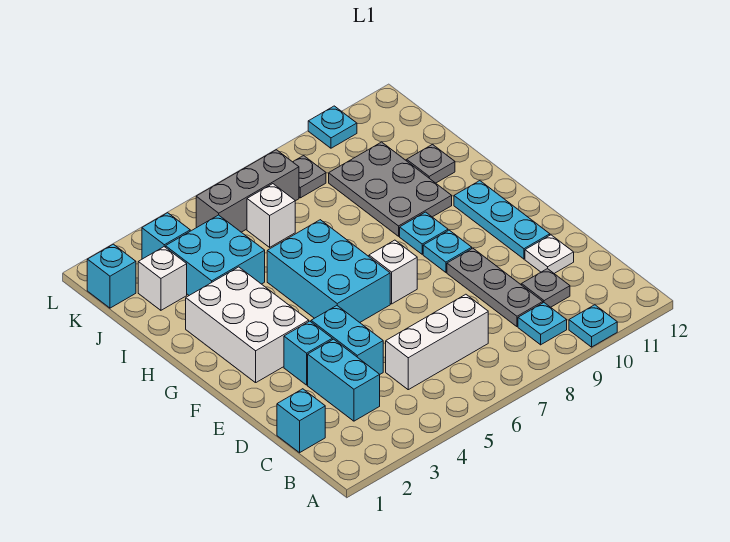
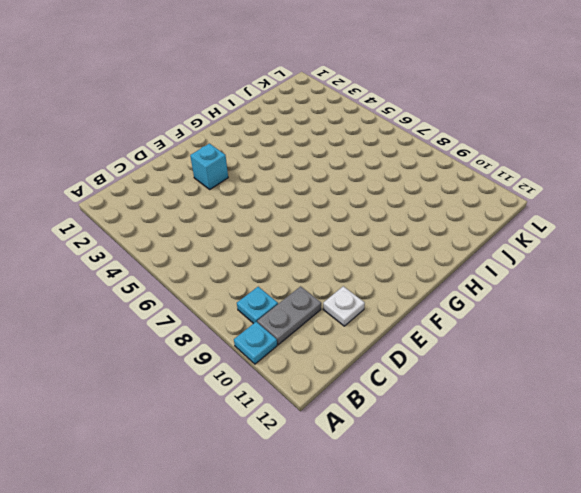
grey plate B10:C10 level 1 -> grey plate C10 level 1
none -> cyan brick C1 level 1
none -> cyan brick C3:D3 level 1
none -> white brick C5:C7 level 1

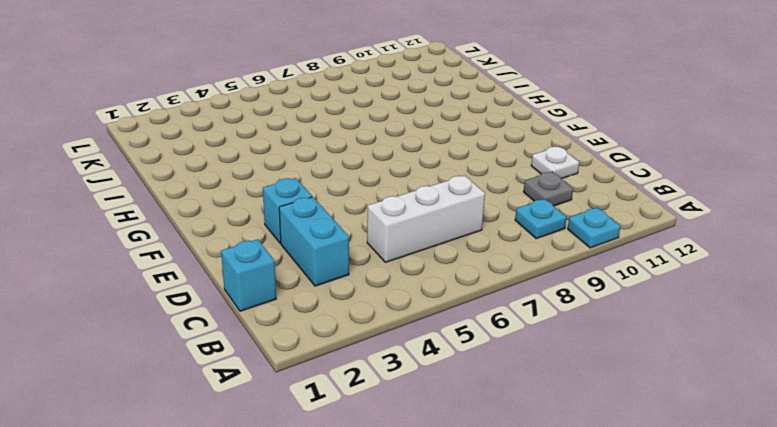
none -> grey plate C9:E9 level 1
none -> cyan brick D4:E4 level 1
none -> cyan plate E11:G11 level 1

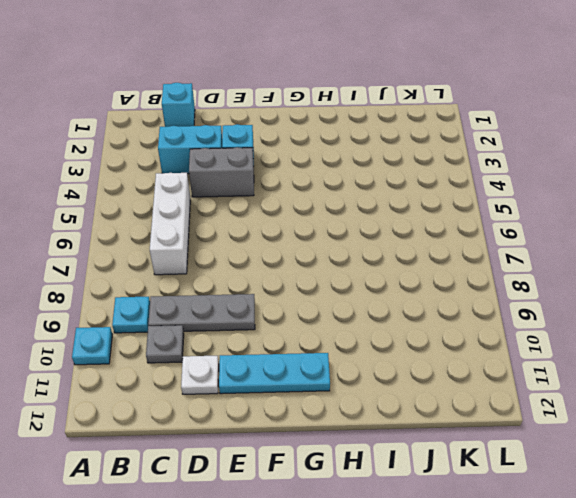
grey brick D4:E4 level 1 -> cyan brick D4:E4 level 1
none -> white brick F2:H3 level 1
none -> cyan brick F5:H6 level 1
none -> white brick F7 level 1

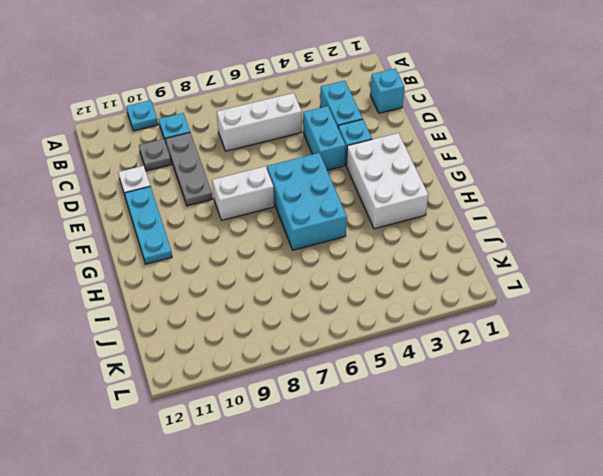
white brick F7:F8 level 1 -> white brick F7 level 1
none -> cyan plate F9 level 1
none -> cyan plate G9 level 1
none -> grey plate H9:J10 level 1

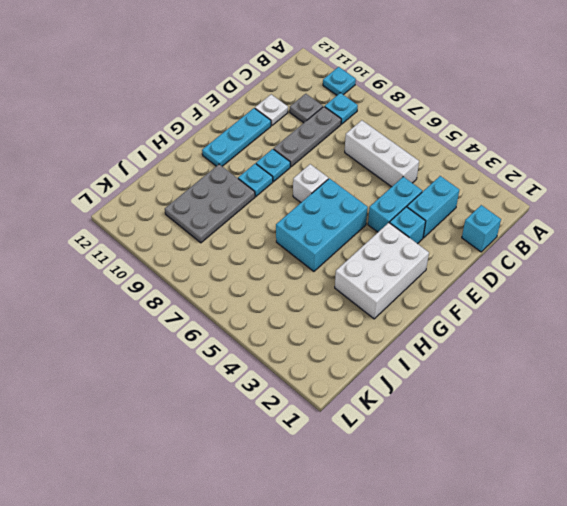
none -> cyan brick I3:J4 level 1
none -> grey plate I11 level 1
none -> white brick J2 level 1

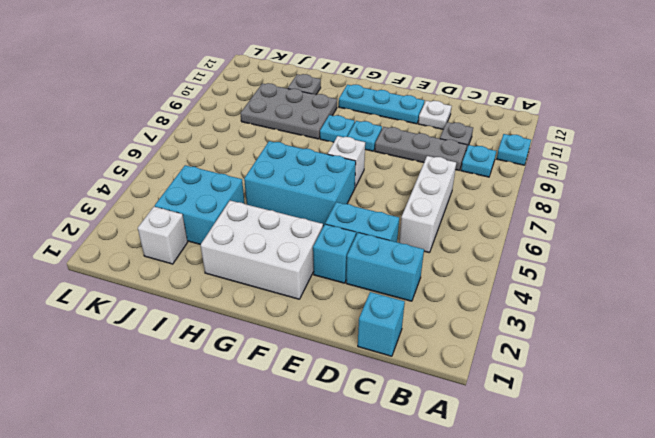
none -> white brick J6 level 1
none -> cyan brick K1 level 1
none -> cyan brick K3 level 1

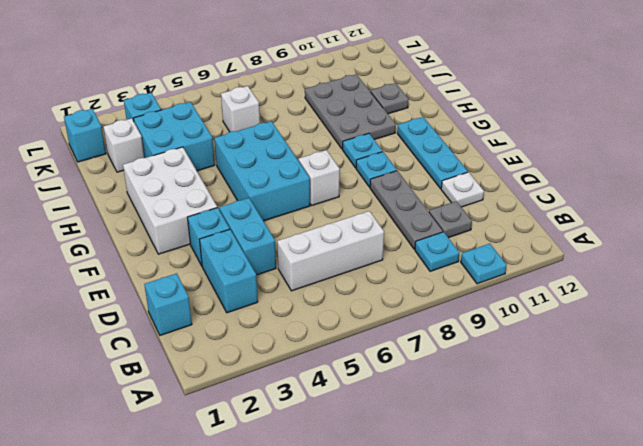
none -> grey brick K5:K7 level 1
none -> grey plate K8 level 1
none -> cyan plate L10 level 1

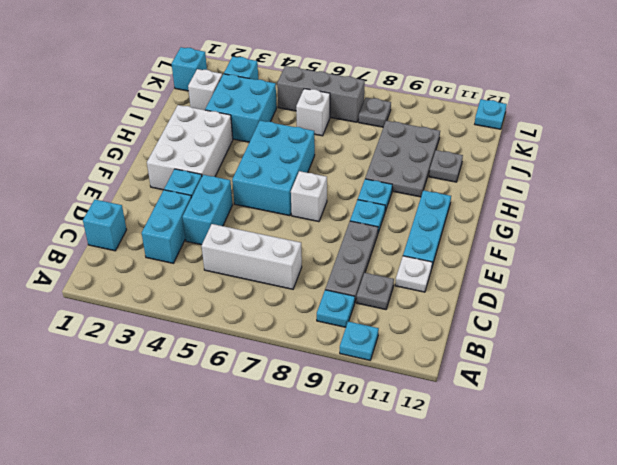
cyan plate L12 level 1 -> cyan plate L10 level 1

